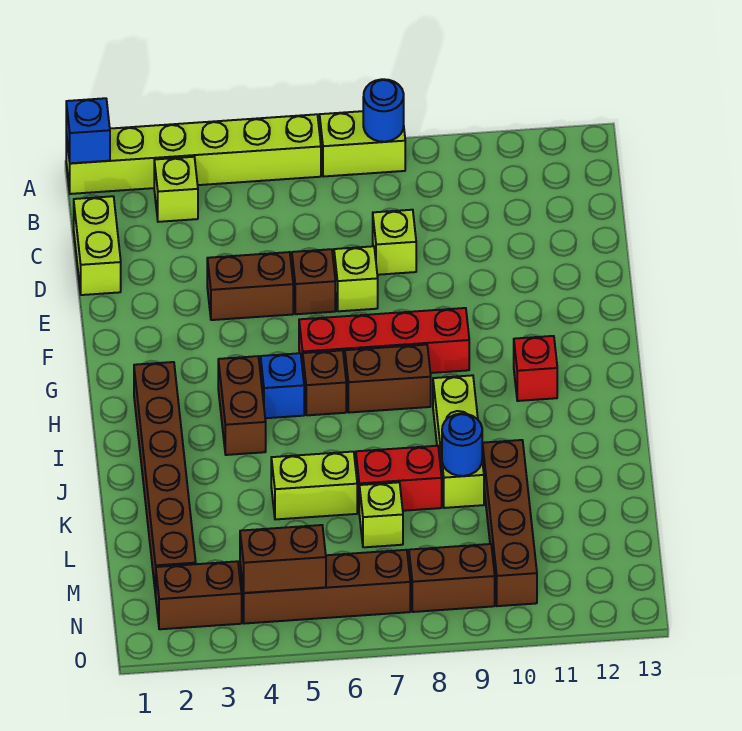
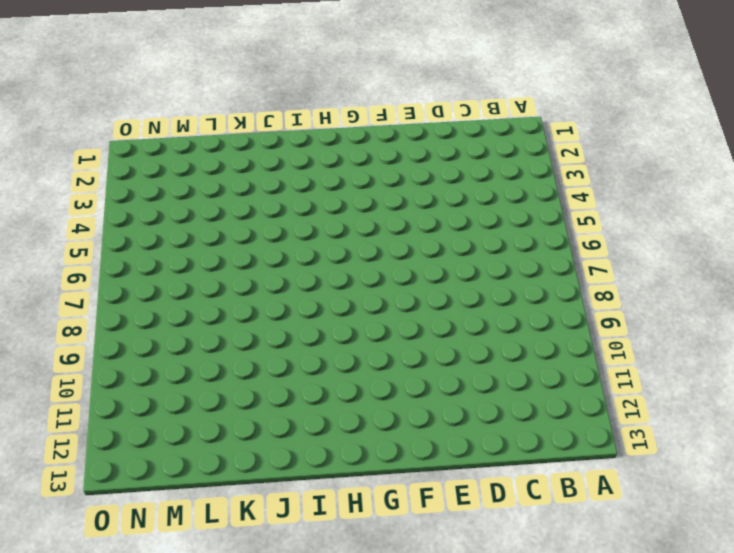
none -> lime brick A1:A6 level 1
none -> lime brick A7:A8 level 1
none -> lime brick B3 level 1

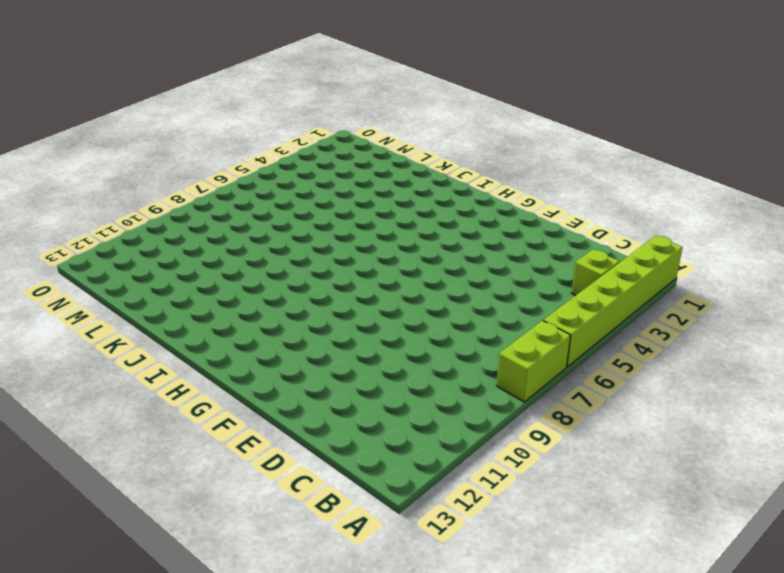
none -> lime brick C1:D1 level 1
none -> lime brick D8 level 1
none -> brown brick E4:E5 level 1

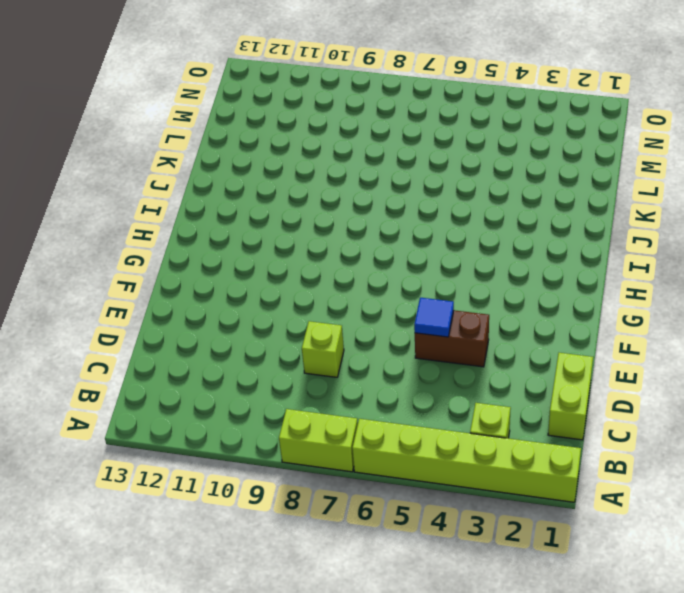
blue tile E5 level 2 -> none
none -> brown brick E6 level 1
none -> lime brick E7 level 1
none -> red brick G6:G9 level 1

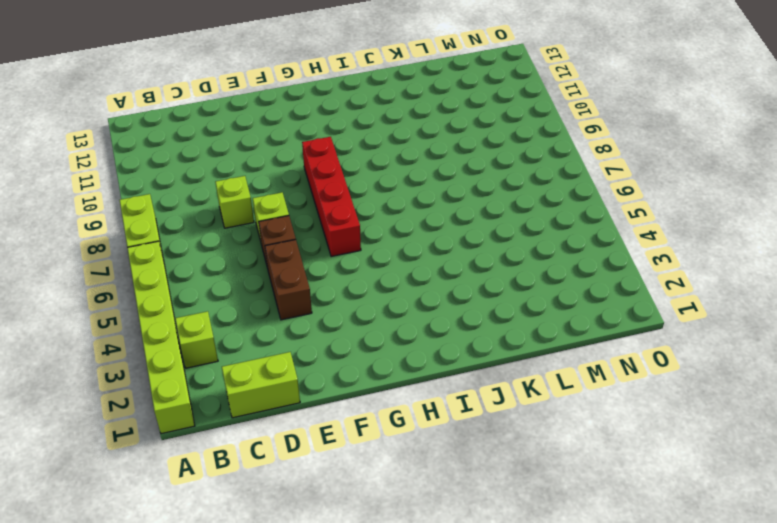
none -> brown brick H2:M2 level 1
none -> brown brick H4:I4 level 1
none -> blue brick H5 level 1

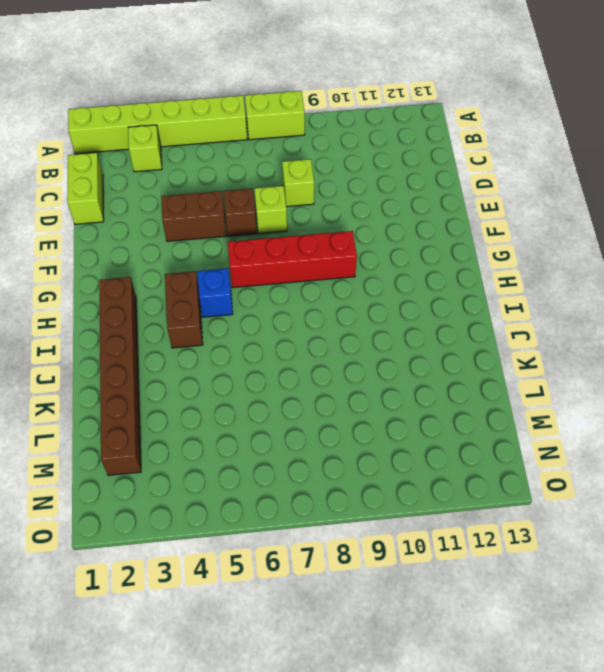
none -> brown brick H6 level 1
none -> brown brick H7:H8 level 1
none -> red brick H11 level 1

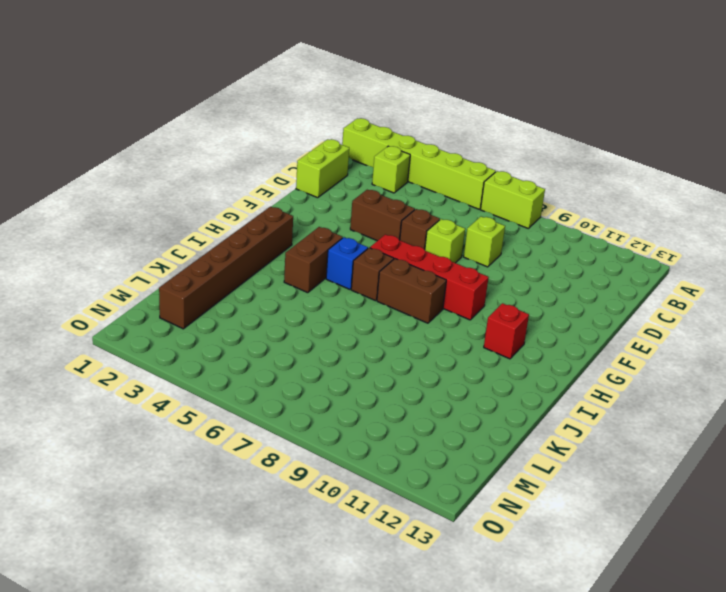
none -> lime brick I9:K9 level 1
none -> lime brick K5:K6 level 1
none -> red brick K7:K8 level 1

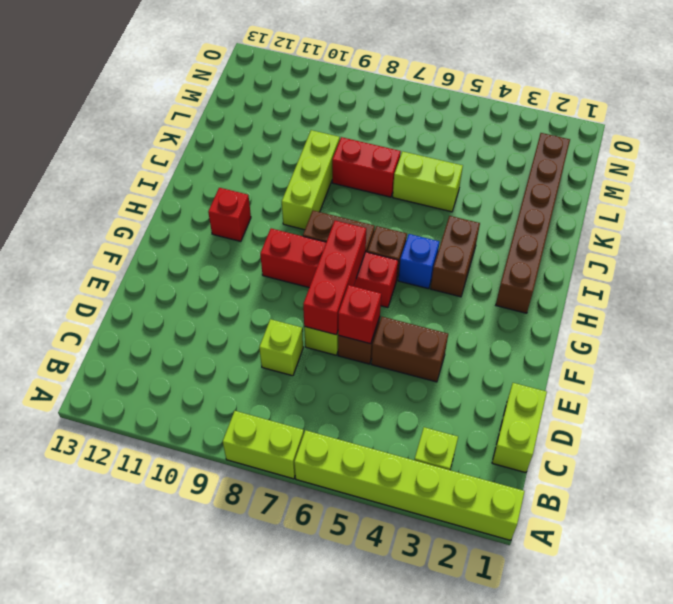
red brick E6 level 2 -> none
red brick E7:G7 level 2 -> none
none -> brown brick K10:N10 level 1
none -> lime brick L7 level 1
none -> brown brick N2:N3 level 1

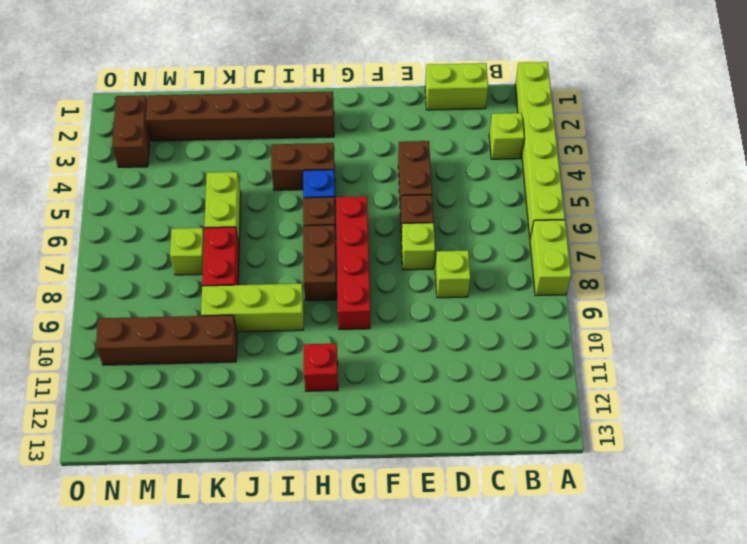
none -> brown brick N4:N7 level 1
none -> brown brick N8:N9 level 1
none -> blue brick A1 level 2

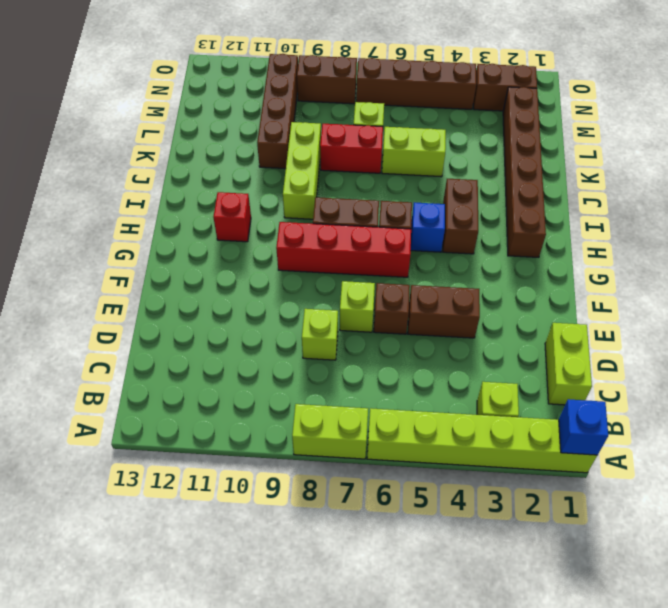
none -> blue round brick A8 level 2
none -> blue round brick K9 level 2
none -> brown brick N4:N5 level 2

